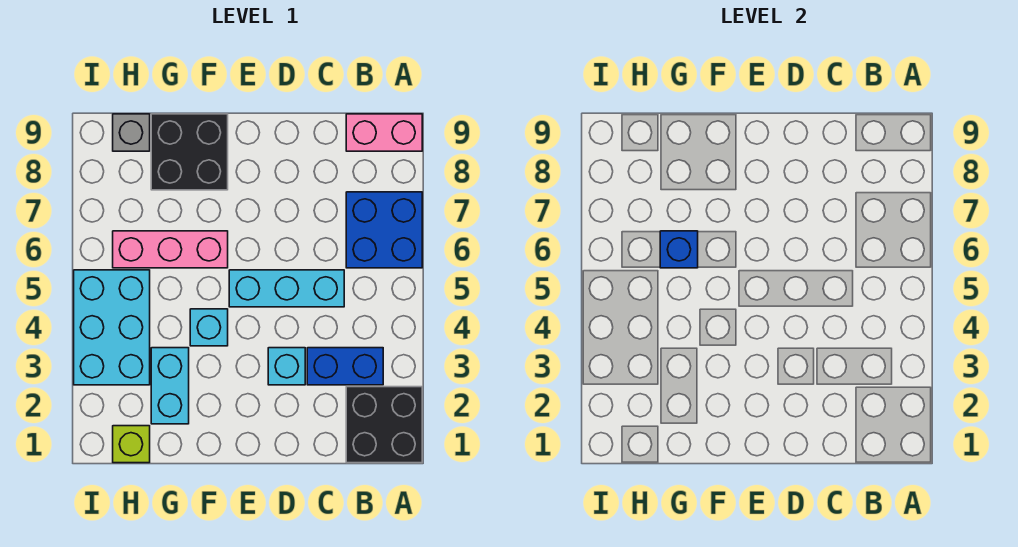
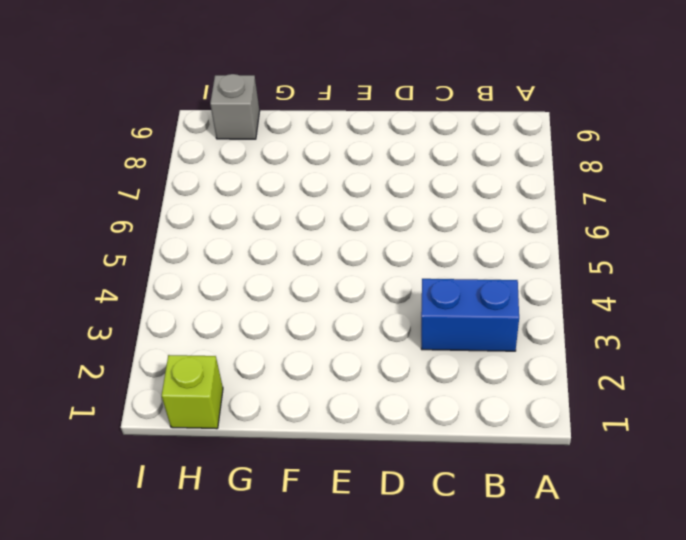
none -> black brick A1:B2 level 1
none -> blue brick A6:B7 level 1
none -> pink brick A9:B9 level 1

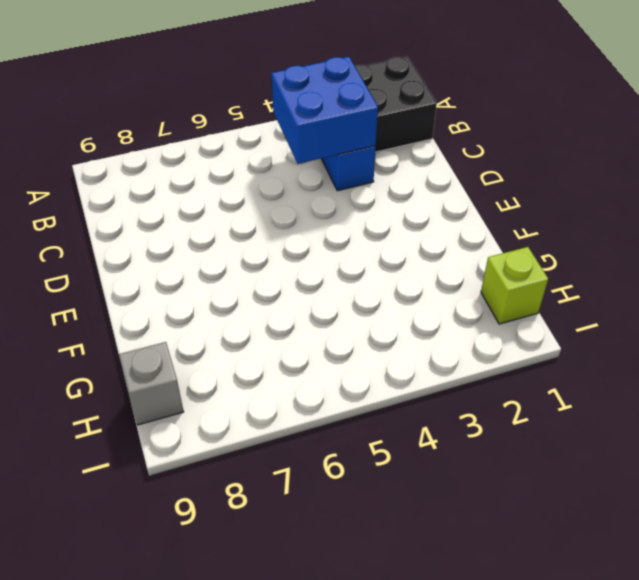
blue brick B3:C4 level 2 -> blue brick A6:B7 level 1
none -> pink brick A9:B9 level 1
none -> cyan brick C5:E5 level 1
none -> cyan brick D3 level 1

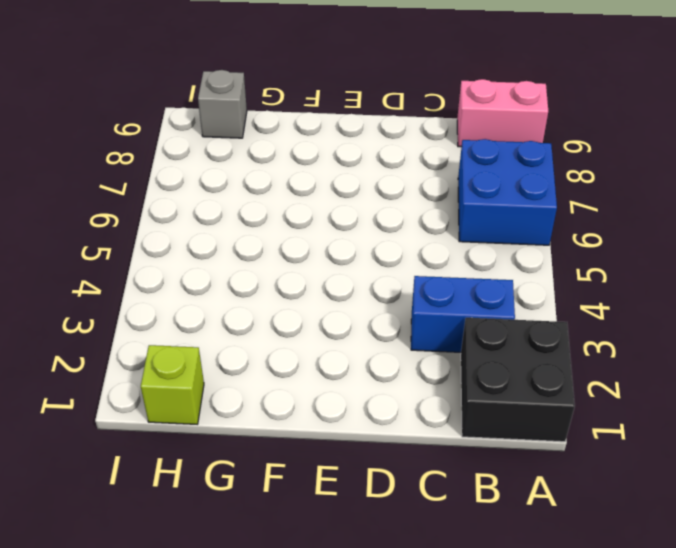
none -> cyan brick C5:E5 level 1
none -> cyan brick D3 level 1
none -> cyan brick F4 level 1

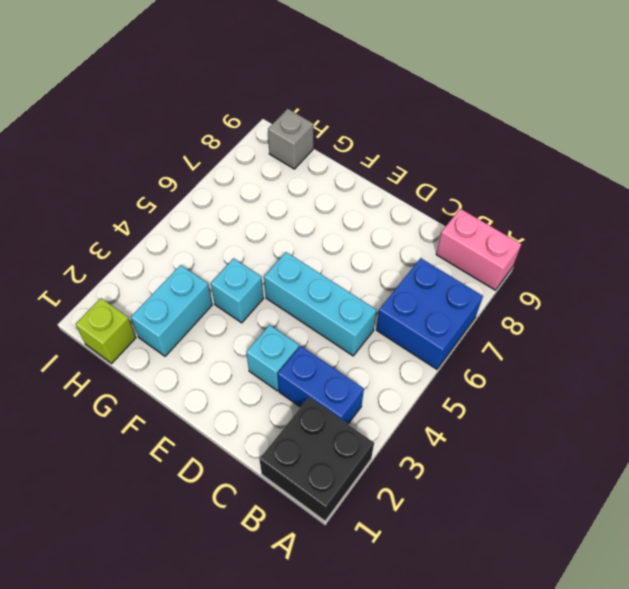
none -> pink brick F6:H6 level 1
none -> black brick F8:G9 level 1
none -> cyan brick H3:I5 level 1

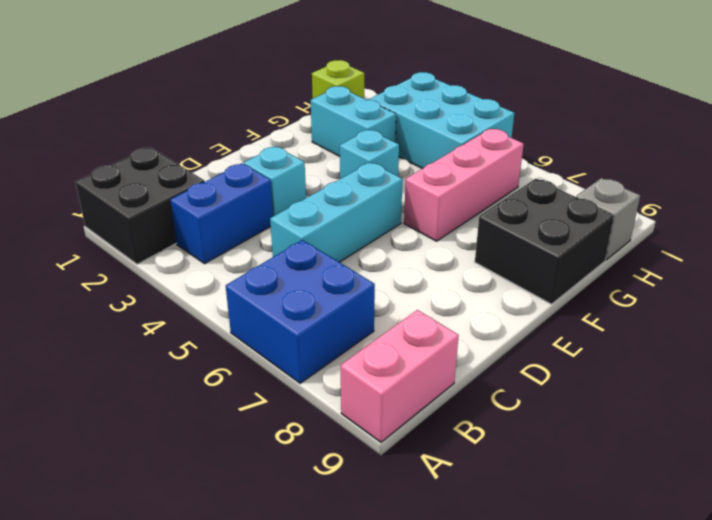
none -> blue brick G6 level 2

